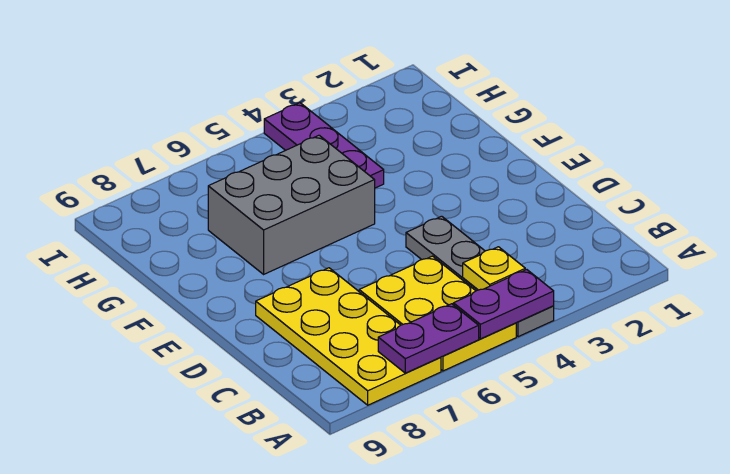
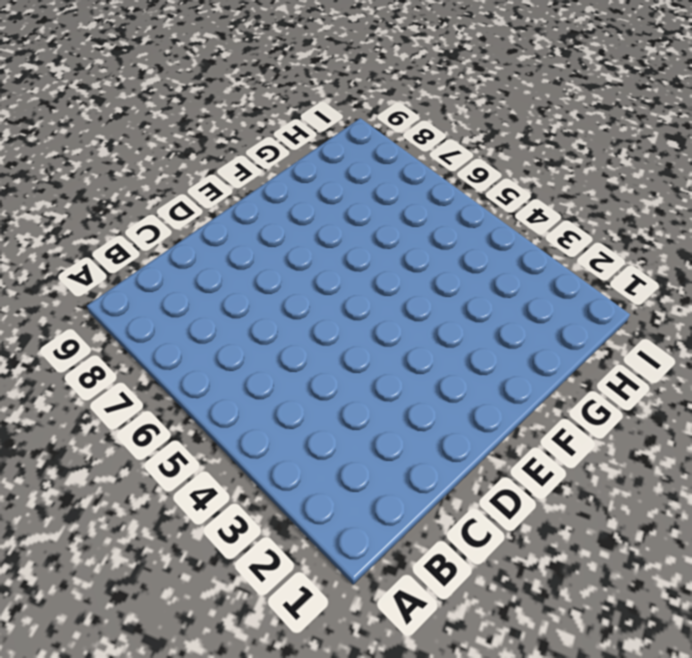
none -> grey plate A4:D4 level 1
none -> yellow plate A5:C6 level 1

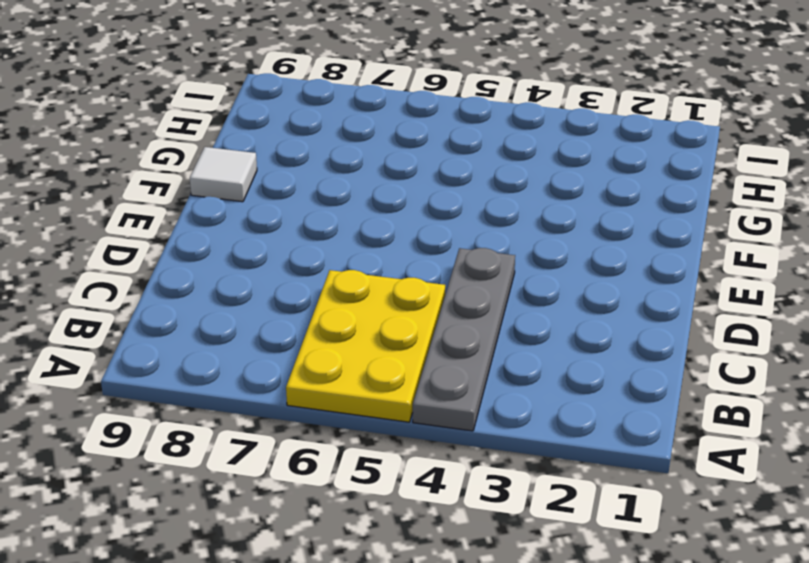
white tile F9 level 1 -> none
none -> yellow plate A7:D8 level 1
none -> grey brick F5:G7 level 1

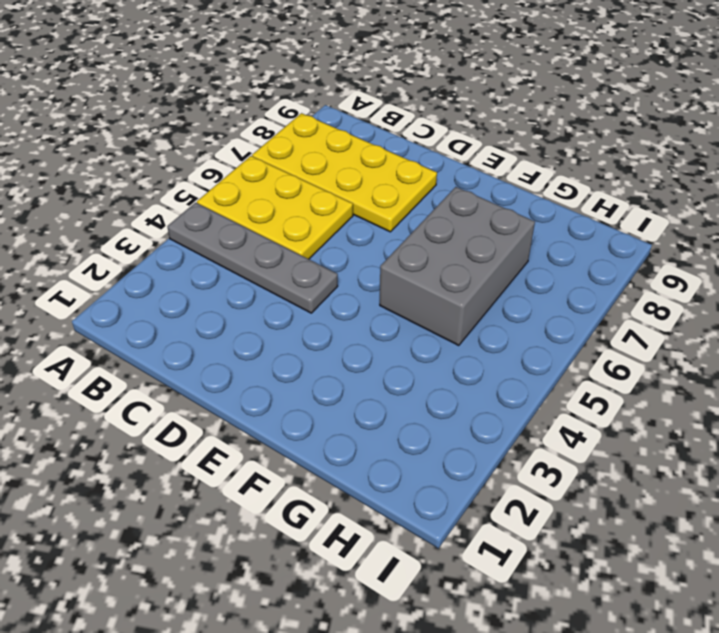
none -> purple plate G4:I4 level 1
none -> purple plate A4:A5 level 2

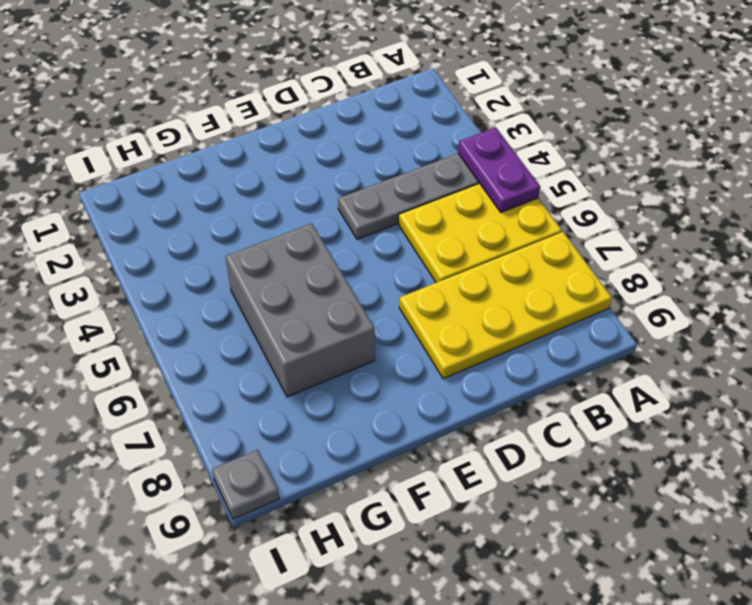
grey plate I9 level 1 -> none
none -> purple plate G4:I4 level 1
none -> purple plate A6:A7 level 2

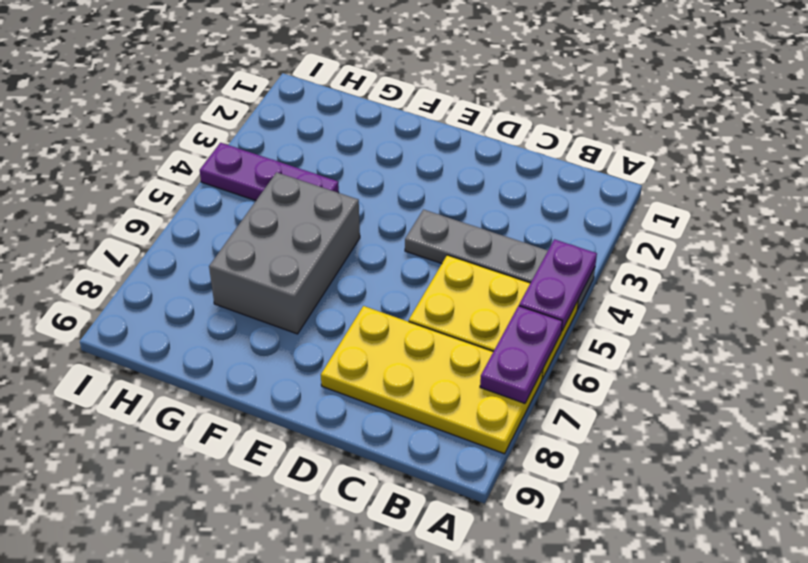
none -> yellow plate B4 level 2

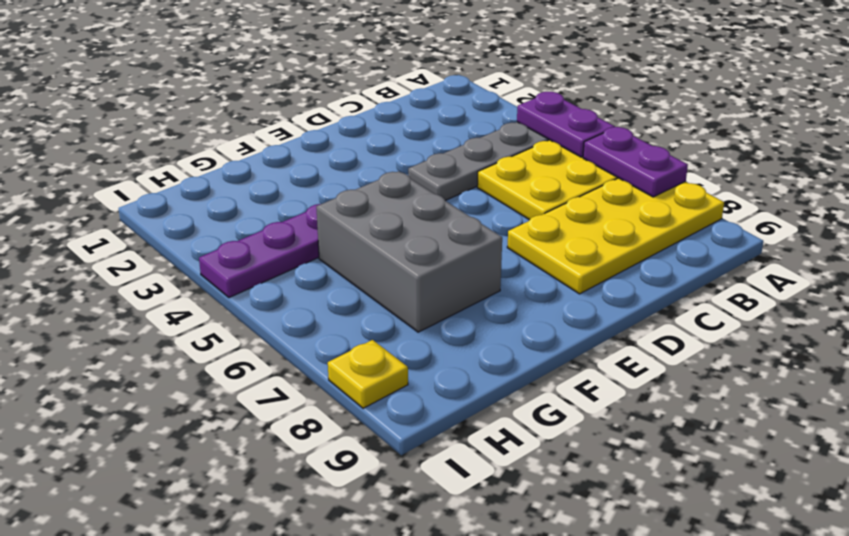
yellow plate I8 level 1 -> yellow plate B4 level 2

